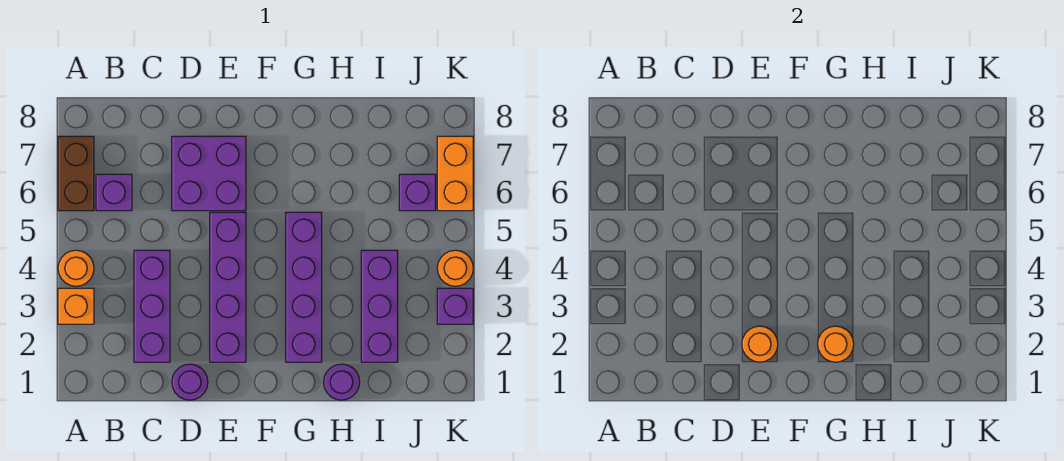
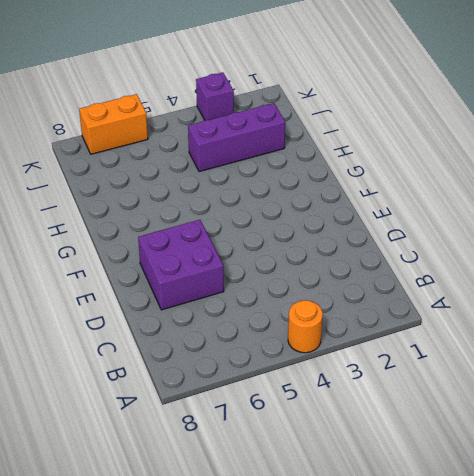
none -> orange brick A3 level 1
none -> brown brick A6:A7 level 1
none -> purple brick B6 level 1

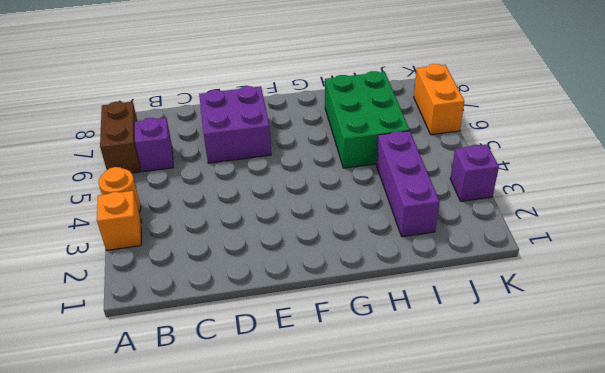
green brick H5:I7 level 1 -> none
none -> purple brick C2:C4 level 1
none -> purple round brick D1 level 1
none -> purple brick E2:E5 level 1

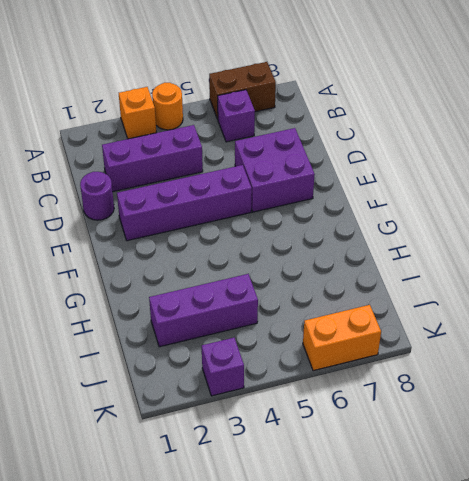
none -> purple brick G2:G5 level 1
none -> purple round brick H1 level 1
none -> purple brick J6 level 1

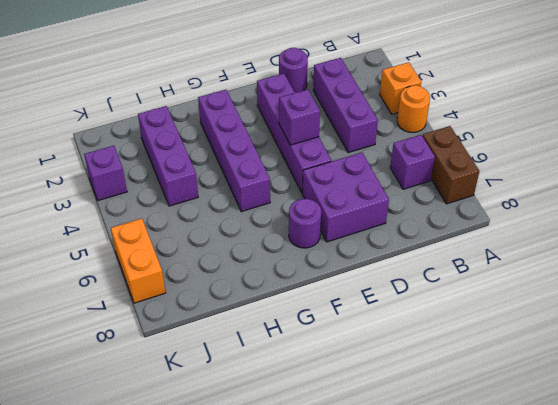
purple brick E4 level 2 -> purple brick J6 level 1
purple round brick F7 level 1 -> purple round brick H1 level 1
none -> orange round brick K4 level 1
none -> orange round brick E2 level 2
none -> orange round brick G2 level 2

